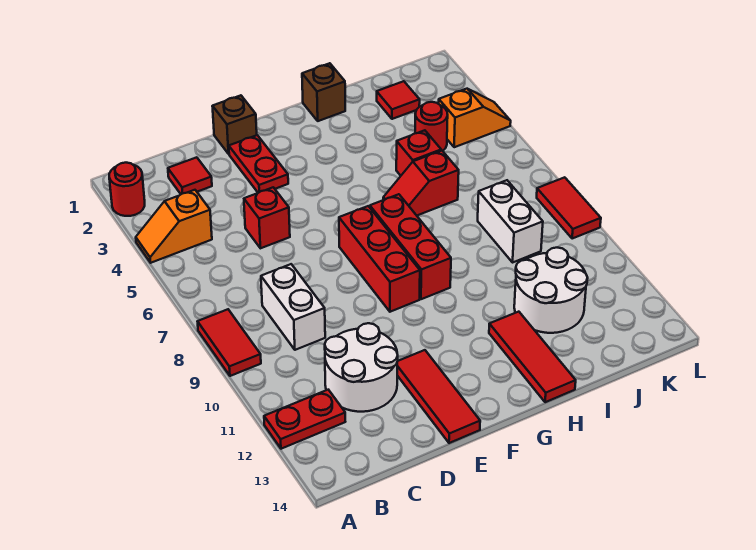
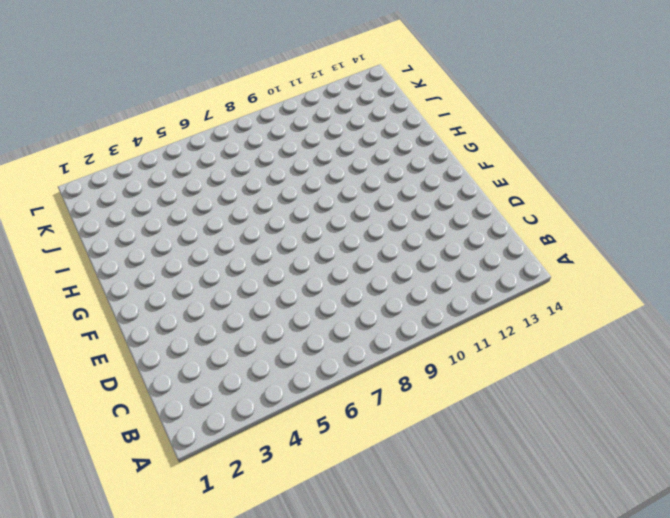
none -> red round brick A2 level 1
none -> orange slope A4:B4 level 1 top B
none -> red tile A8:A9 level 1

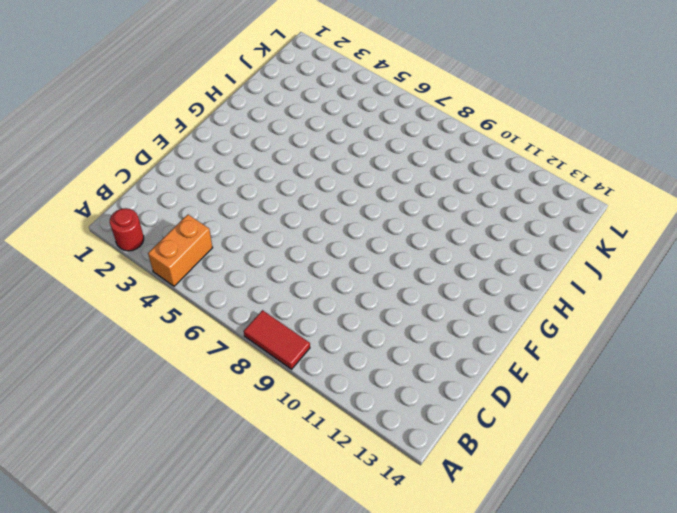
orange brick A4:B4 level 1 -> orange slope A4:B4 level 1 top B
none -> red plate A12:B12 level 1
none -> red tile C2 level 1
none -> white brick C8:C9 level 1

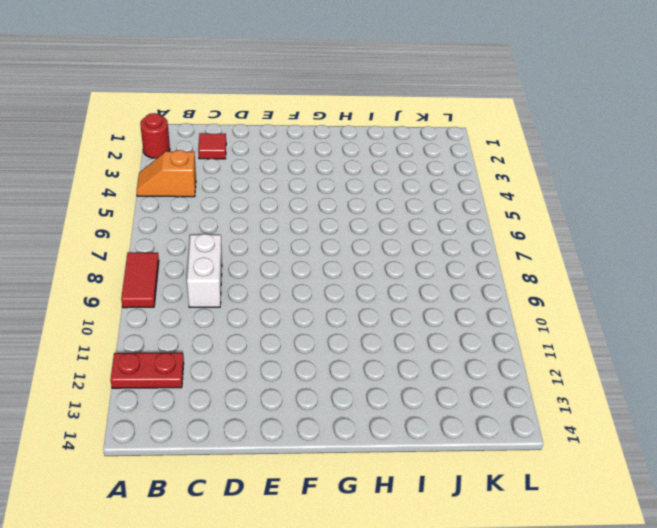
none -> white round brick C11:D12 level 1
none -> red brick D5 level 1
none -> brown brick E1 level 1

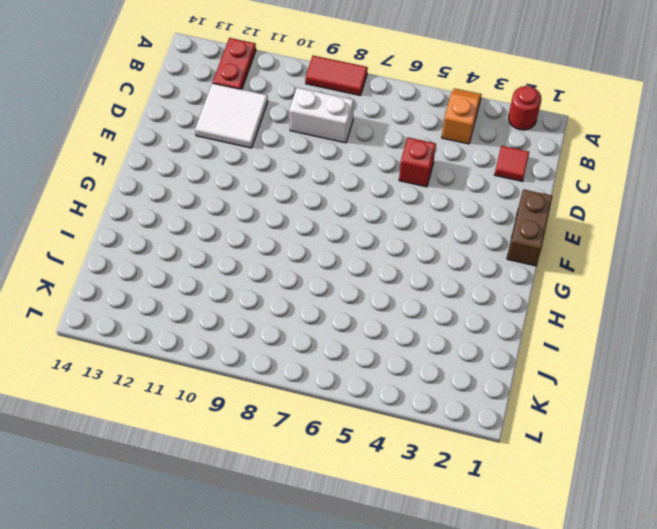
white tile C11:D12 level 1 -> white round brick C11:D12 level 1
brown brick E1:F1 level 1 -> brown brick E1 level 1
none -> red plate E2:E3 level 1
none -> red tile E12:E14 level 1
none -> red brick F7:F9 level 1

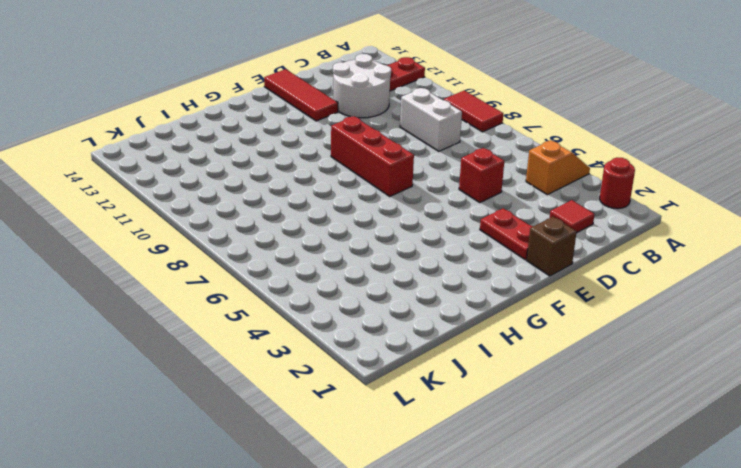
none -> red brick G7:G9 level 1
none -> brown brick H1 level 1
none -> red slope H6:I6 level 1 top I

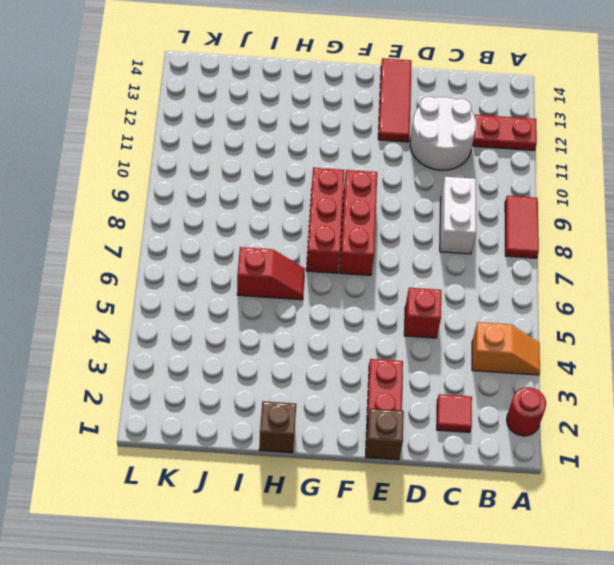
none -> red tile H12:H14 level 1
none -> red brick I5 level 1
none -> white round brick I11:J12 level 1

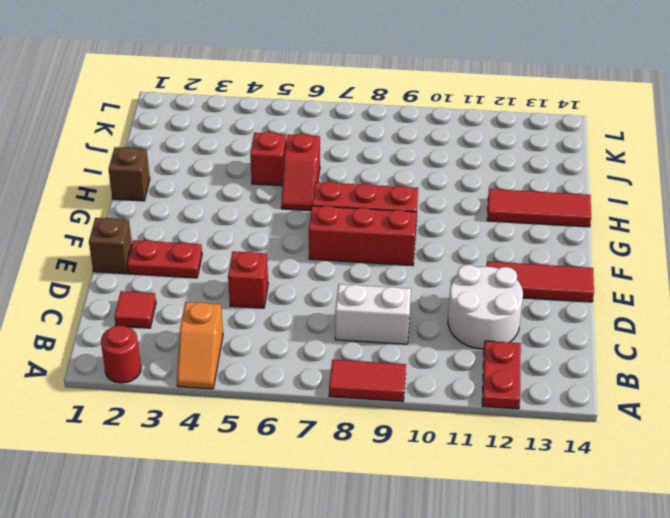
none -> white round brick I11:J12 level 1
none -> red tile J2 level 1
none -> red round brick J4 level 1

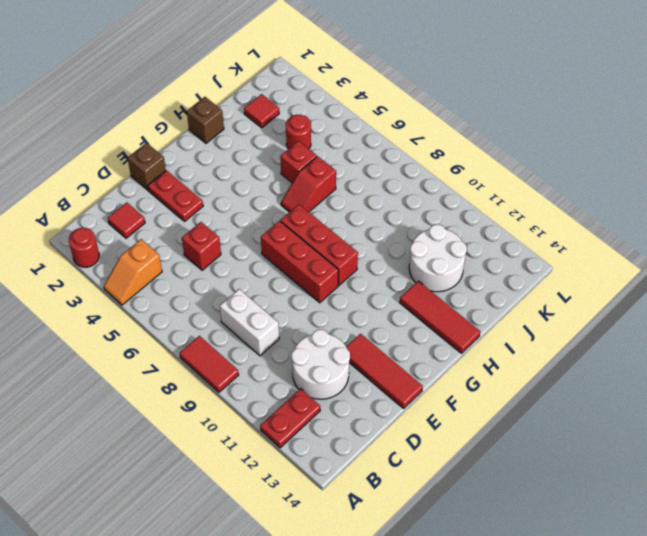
none -> white brick J8:J9 level 1
none -> orange slope K4:L4 level 1 top K
none -> red tile L8:L9 level 1

